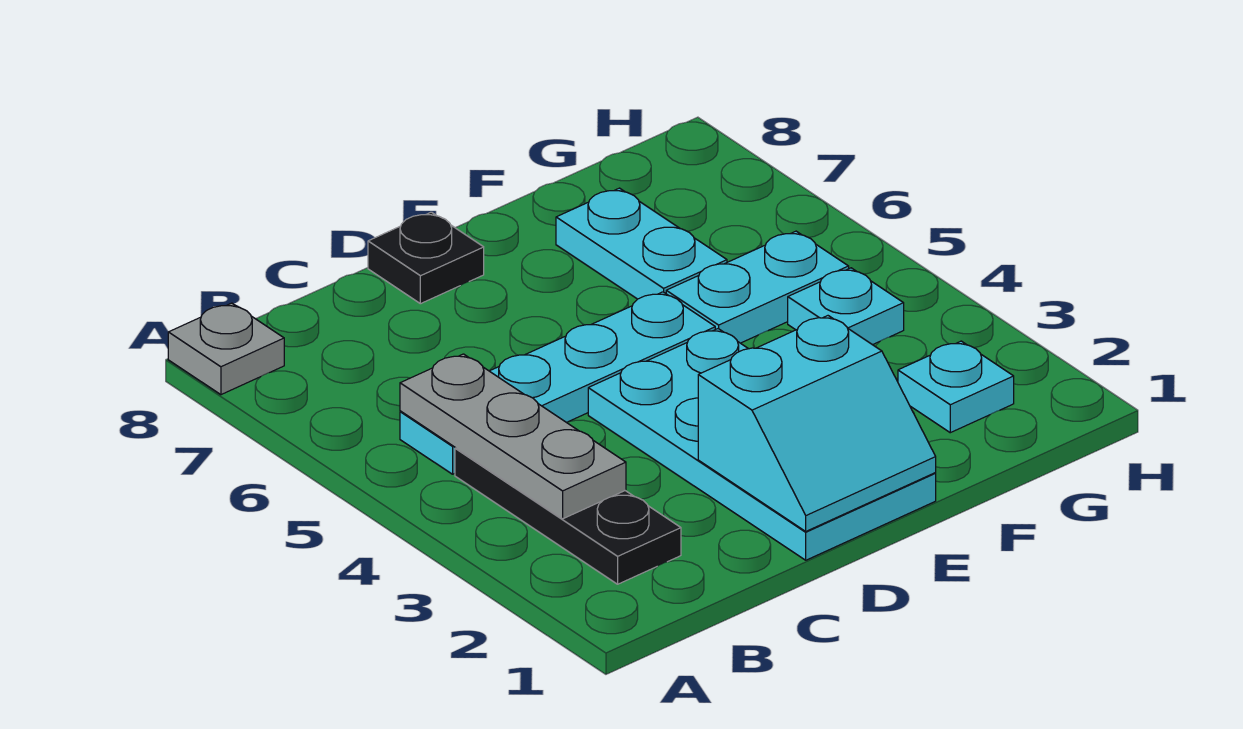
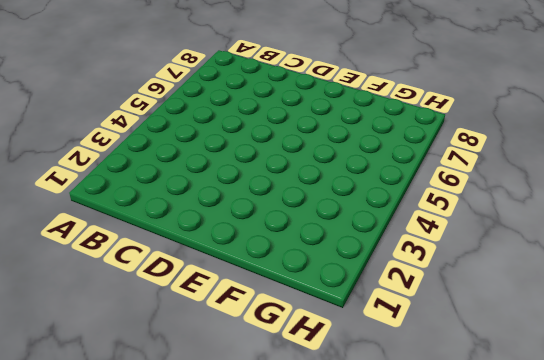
none -> grey plate A8 level 1
none -> black plate B2:B4 level 1

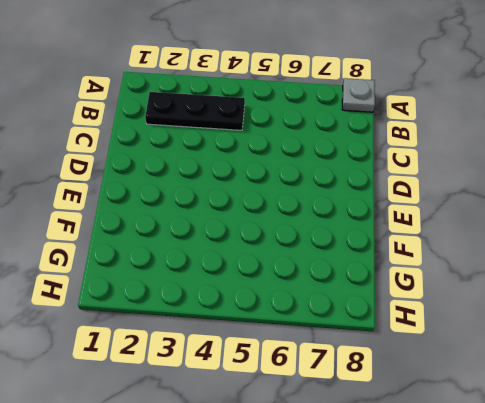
none -> cyan plate B5:E5 level 1
none -> cyan plate D1:E4 level 1

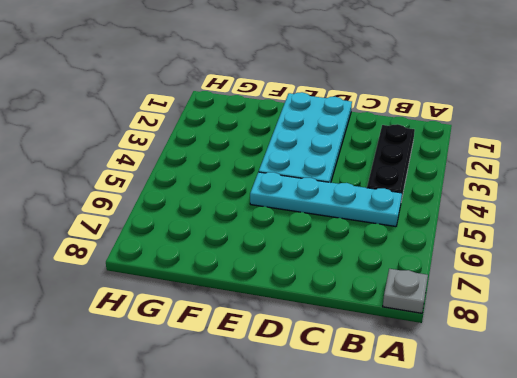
none -> black plate D8 level 1
none -> cyan plate F5:G5 level 1

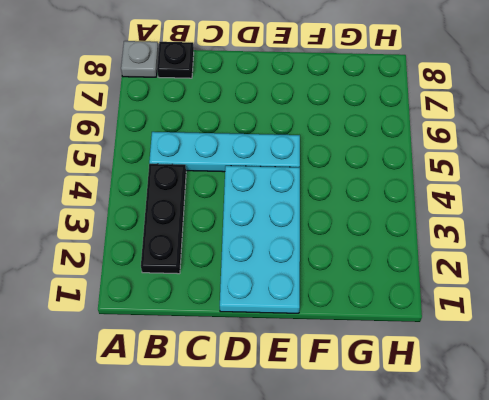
black plate B8 level 1 -> black plate D8 level 1
none -> cyan plate F5:G5 level 1
none -> cyan plate F6:F7 level 1

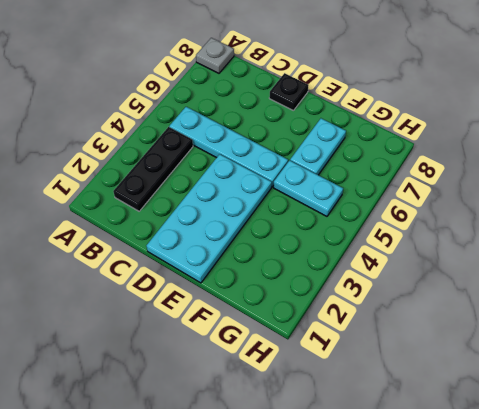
none -> cyan plate G2 level 1
none -> cyan plate G4 level 1

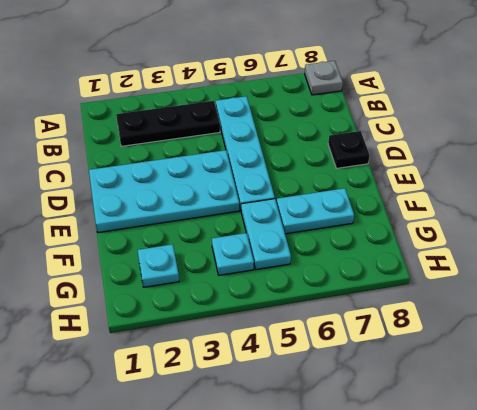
none -> grey plate B3:B5 level 2
none -> cyan slope D1:E2 level 2 top 2

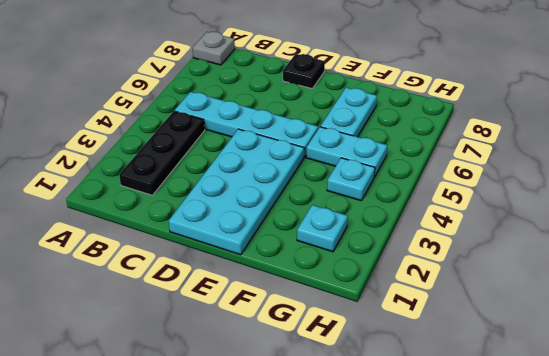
none -> grey plate B3:B5 level 2
none -> cyan slope D1:E2 level 2 top 2

